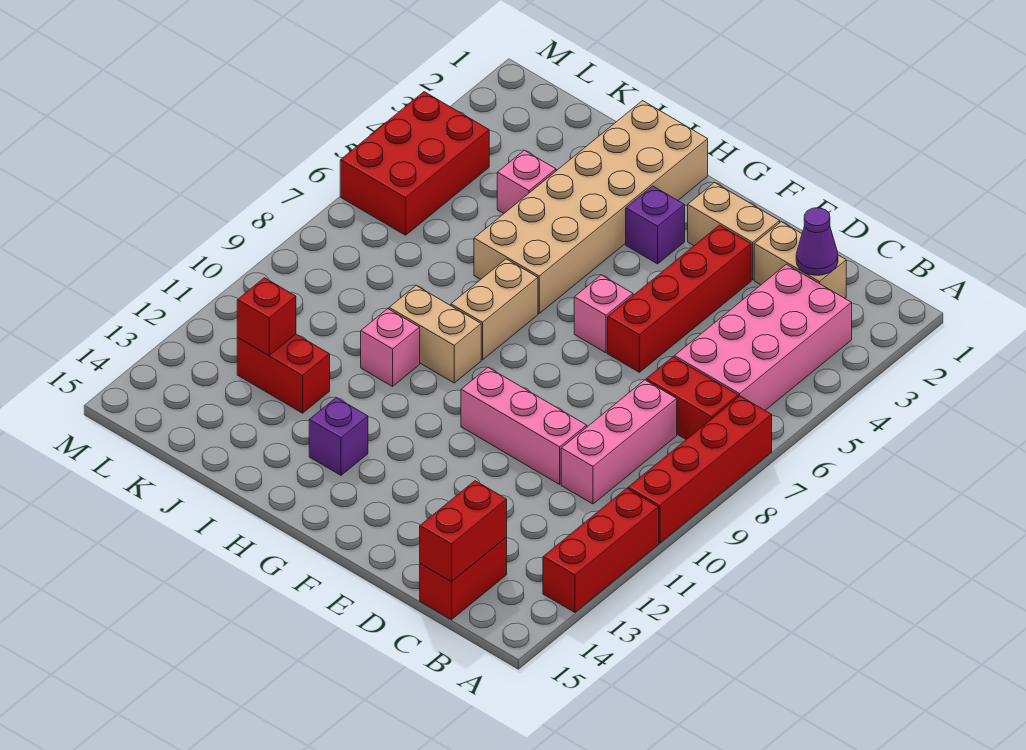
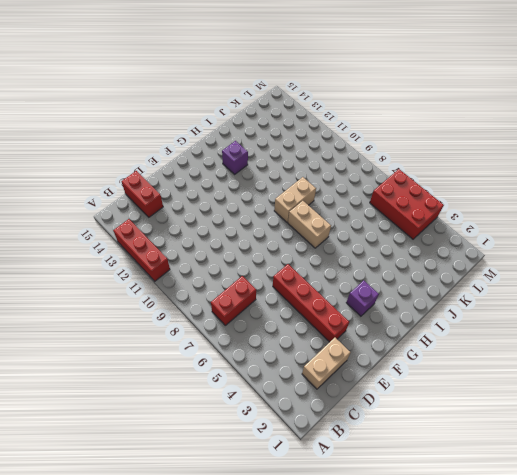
none -> red brick A7:A10 level 1
none -> pink brick B3:C6 level 1
none -> pink brick C8:C10 level 1

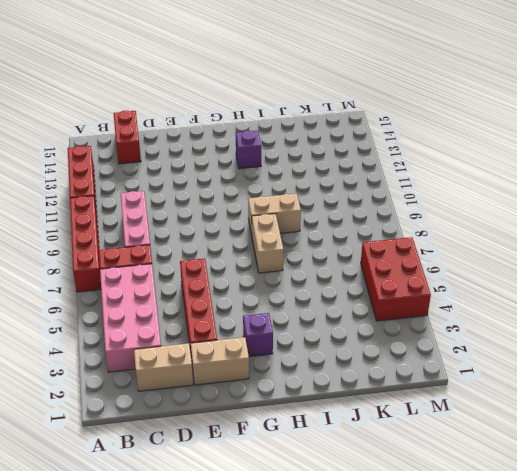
none -> pink brick D10:F10 level 1
none -> pink brick F6 level 1
none -> tan brick H1:I6 level 1

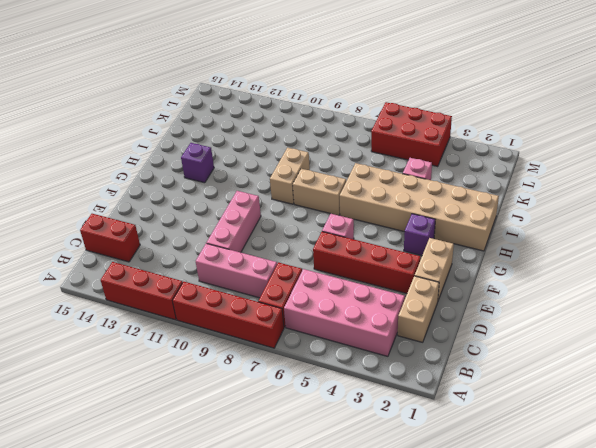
none -> pink brick I10 level 1
none -> red brick J12:K12 level 1
none -> purple cone C2 level 2

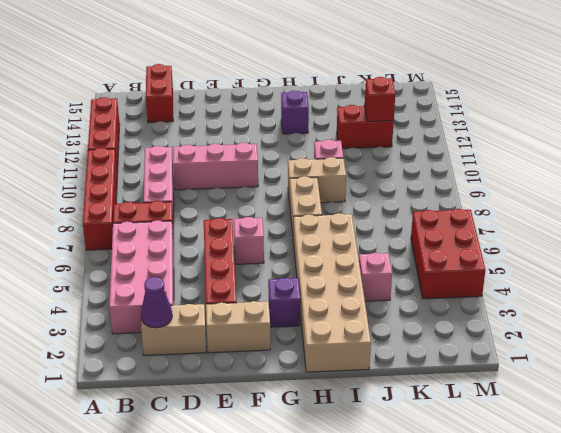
none -> red brick C14:C15 level 2

